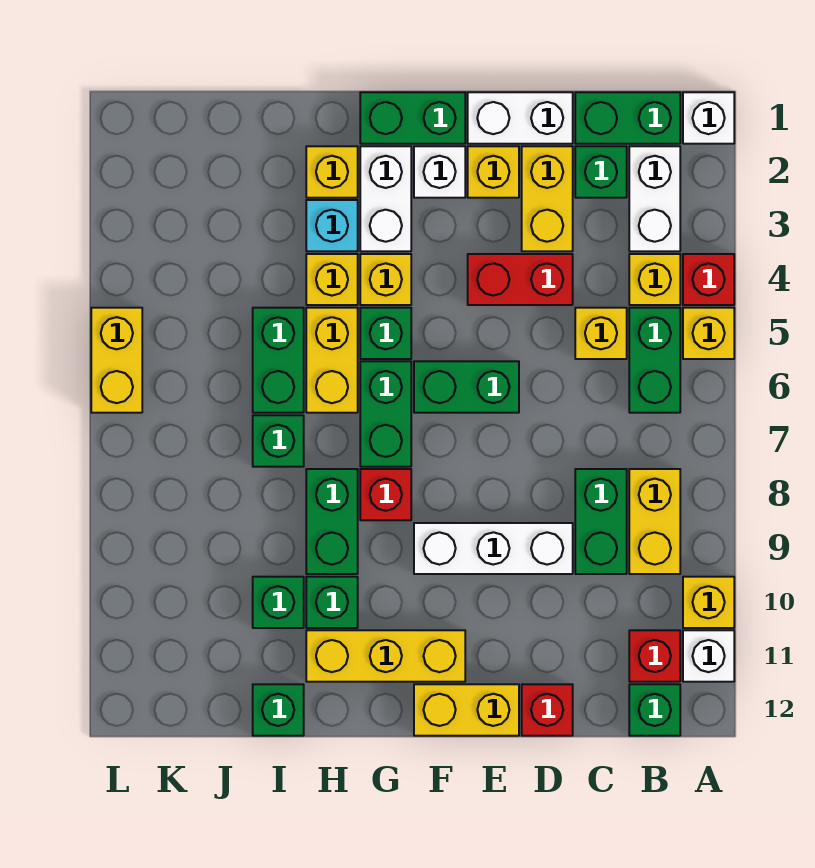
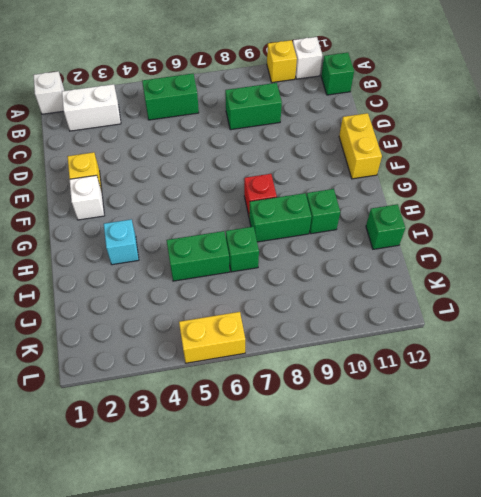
none -> red brick A4 level 1
none -> yellow brick A5 level 1
none -> green brick B1:C1 level 1
none -> yellow brick B4 level 1

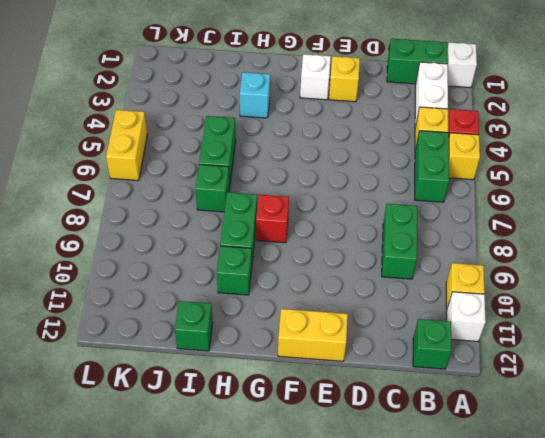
none -> yellow brick B8:B9 level 1
none -> red brick B11 level 1
none -> green brick C2 level 1
none -> yellow brick C5 level 1

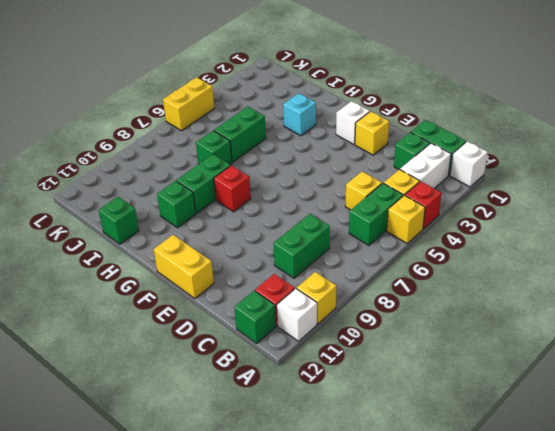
none -> yellow brick B8:B9 level 1
none -> white brick D1:E1 level 1
none -> yellow brick D2:D3 level 1
none -> red brick D4:E4 level 1

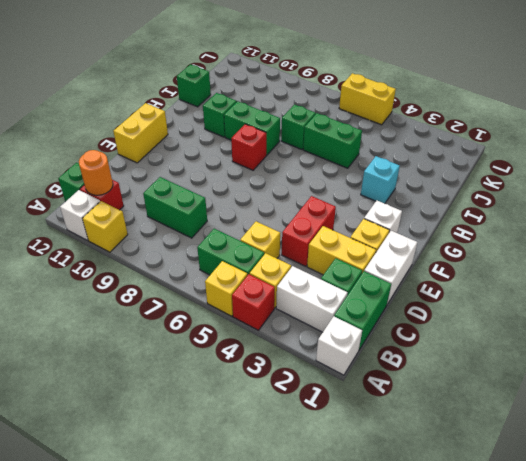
orange round brick B11 level 2 -> none
none -> yellow brick B8:B9 level 1
none -> white brick D9:F9 level 1
none -> red brick D12 level 1
none -> green brick E6:F6 level 1

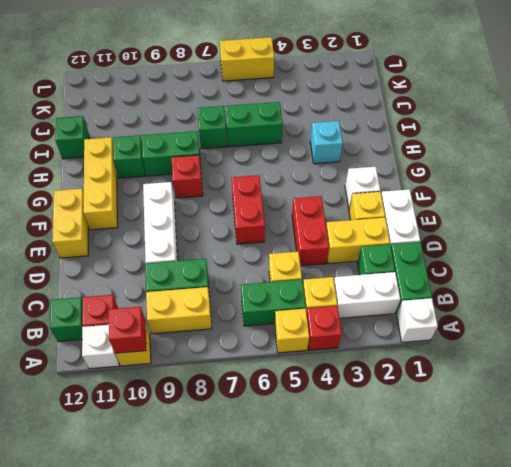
red brick A10 level 2 -> red brick D12 level 1
red brick E6:F6 level 1 -> green brick E6:F6 level 1
none -> green brick F1:G1 level 1
none -> white brick G2:G3 level 1
none -> yellow brick G4 level 1
none -> green brick G5 level 1

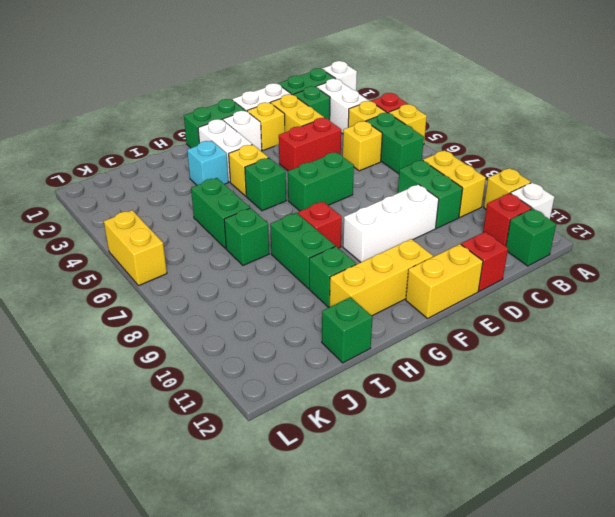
none -> green brick G6:G7 level 1
none -> yellow brick H2 level 1
none -> yellow brick H4 level 1
none -> yellow brick H5:H6 level 1

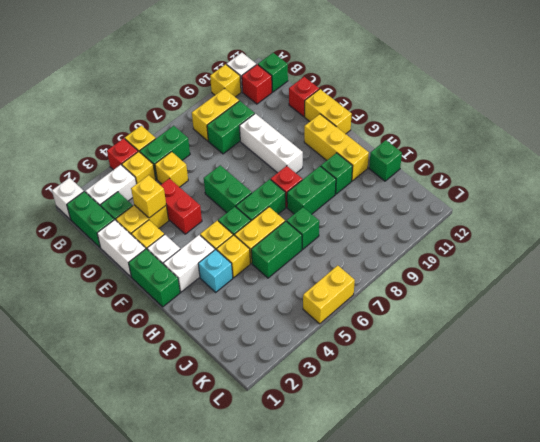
yellow brick D3 level 2 -> yellow brick H2 level 1
none -> green brick I10 level 1

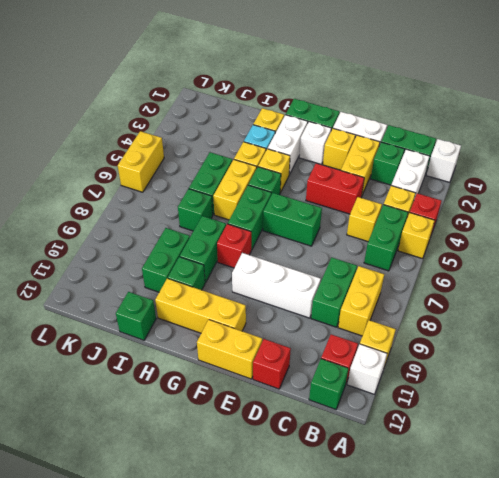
green brick I9:I10 level 1 -> green brick I10 level 1

